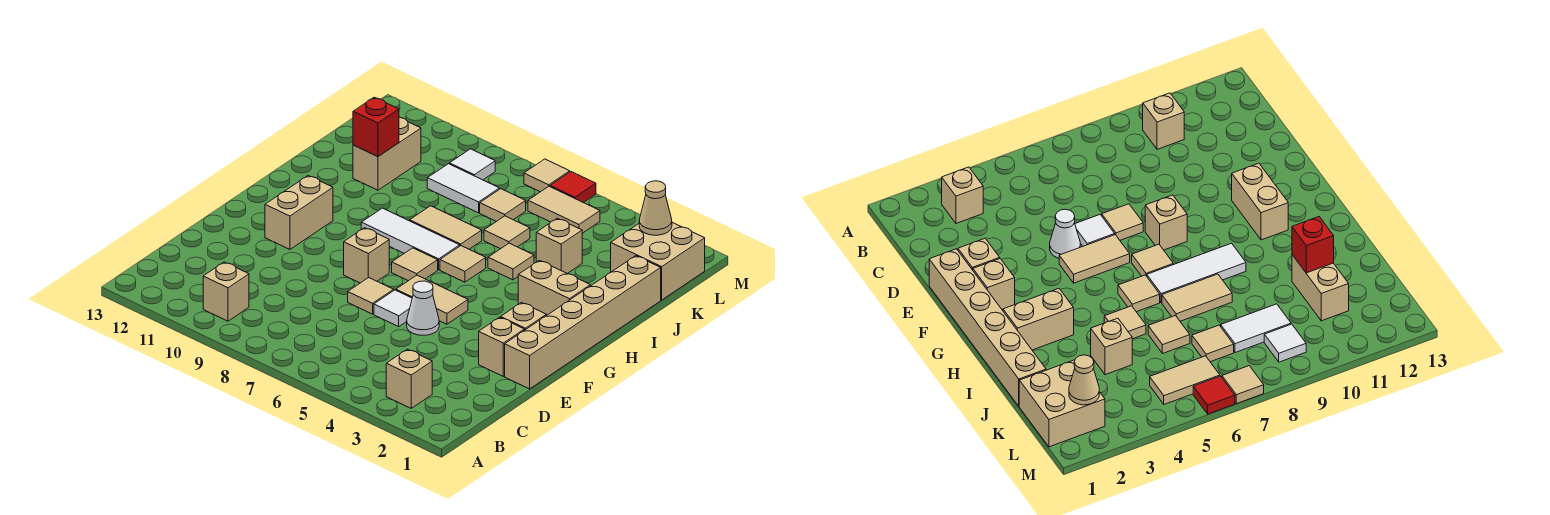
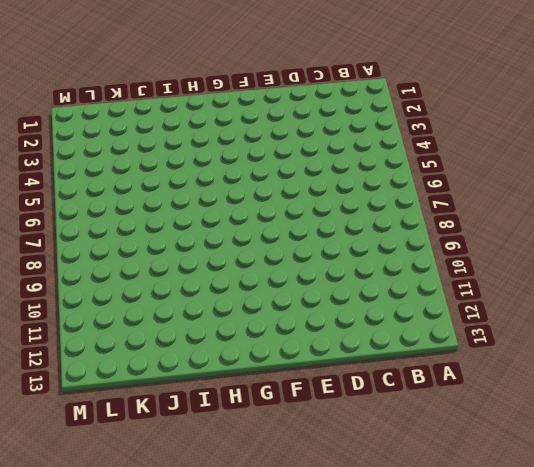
none -> tan brick B3 level 1
none -> tan brick B10 level 1
none -> tan brick E1:J1 level 1

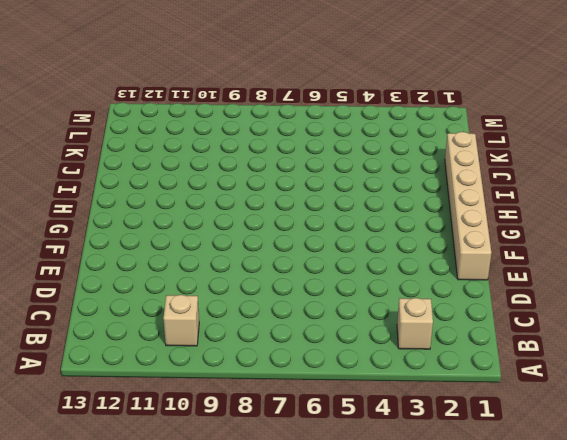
none -> tan brick E2 level 1
none -> white cone E5 level 1
none -> white tile E6 level 1

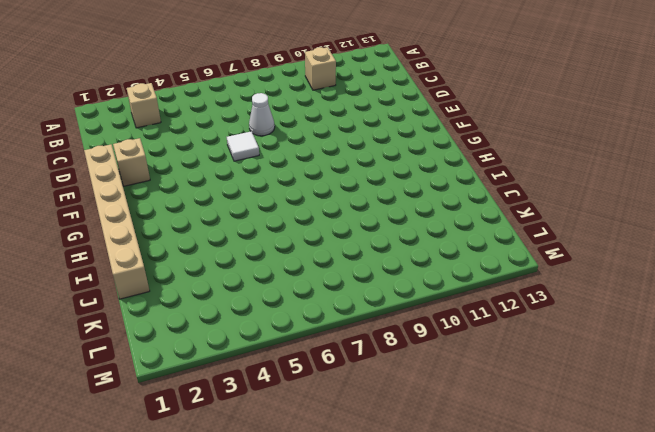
white cone D7 level 1 -> white cone E5 level 1
none -> tan tile E7 level 1
none -> tan brick F2 level 1
none -> tan tile F5:F6 level 1

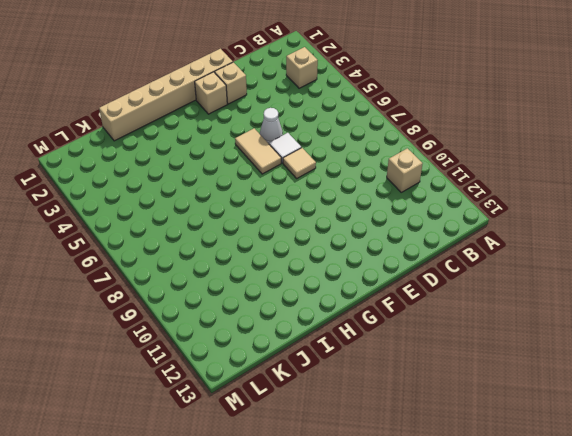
none -> tan brick F8 level 1
none -> tan brick F11:G11 level 1
none -> tan tile G7 level 1

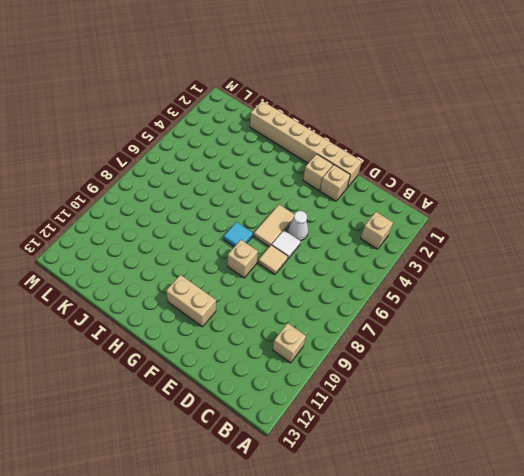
cyan tile G7 level 1 -> tan tile G7 level 1
none -> tan brick H2:H3 level 1
none -> tan tile H6 level 1
none -> white tile H7:H9 level 1

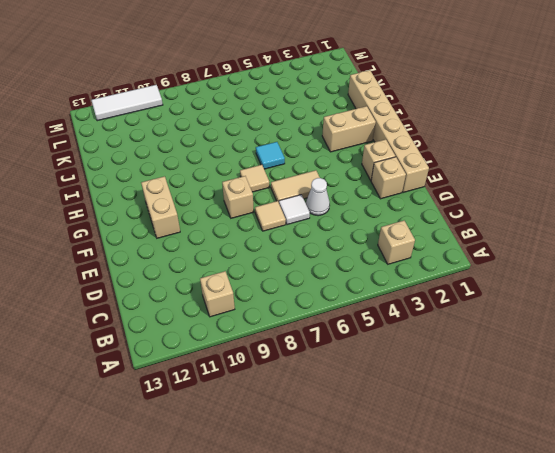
cyan tile H6 level 1 -> tan tile H6 level 1
white tile M10:M12 level 1 -> white tile H7:H9 level 1
none -> tan tile I5 level 1
none -> tan tile I7:I8 level 1
none -> tan brick J4 level 1

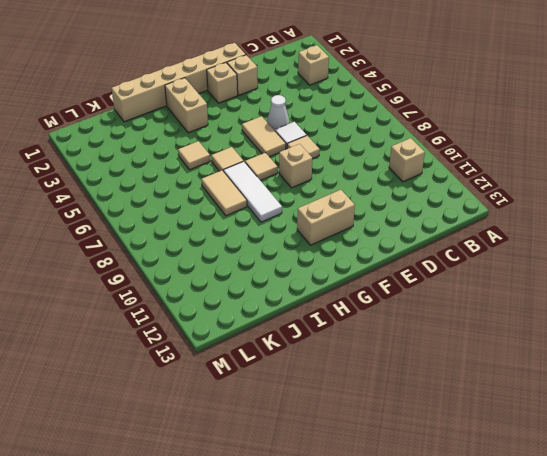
none -> tan brick J4 level 1
none -> tan tile J6 level 1
none -> tan brick J11:K11 level 1

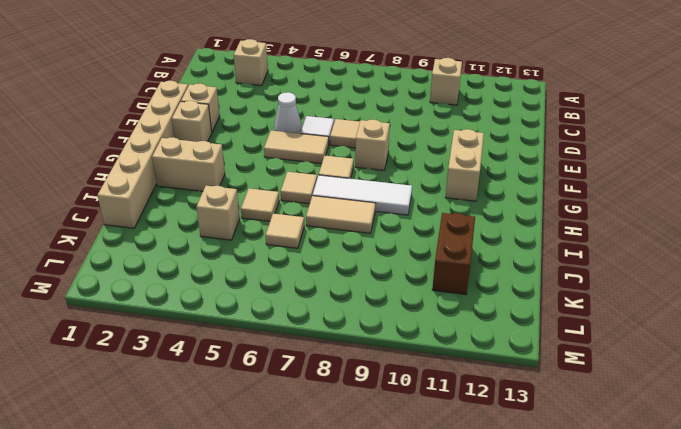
brown brick J11:K11 level 1 -> tan brick J11:K11 level 1
none -> tan brick K1:L2 level 1
none -> tan tile K7 level 1
none -> white tile K8:K9 level 1

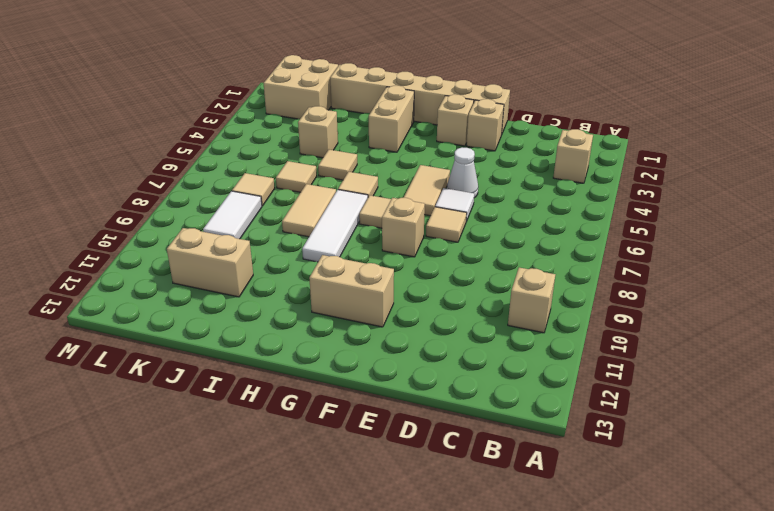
none -> tan tile L5:L6 level 1
none -> white tile L9 level 1
none -> red tile M6 level 1

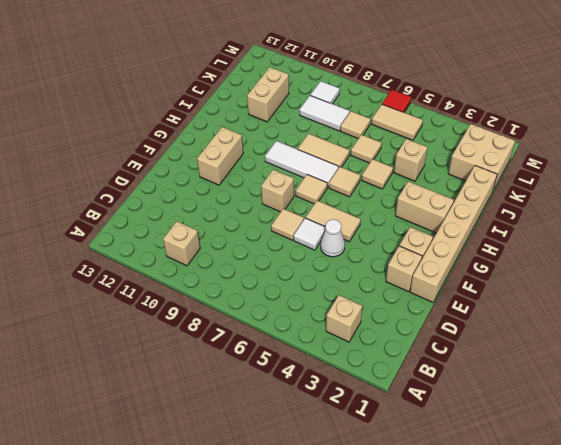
none -> tan tile M7 level 1
none -> red brick J11 level 2
none -> tan cone L2 level 2

